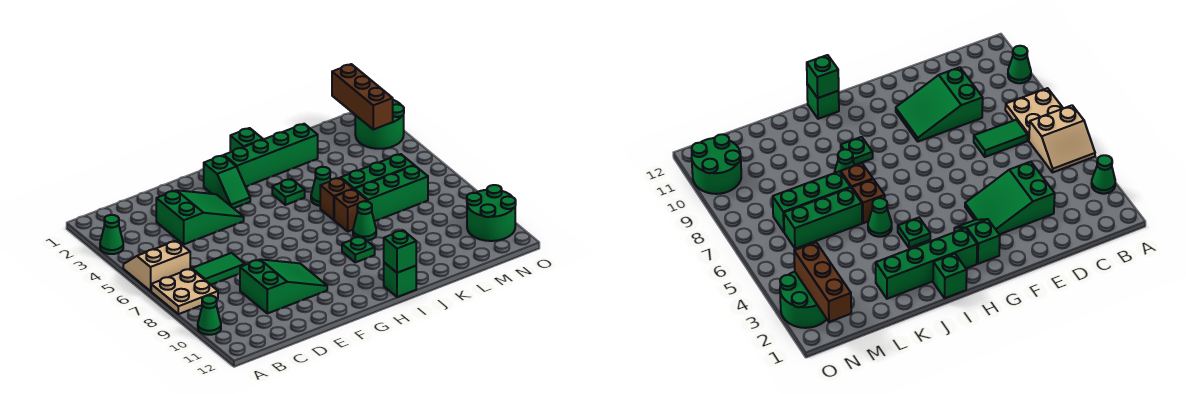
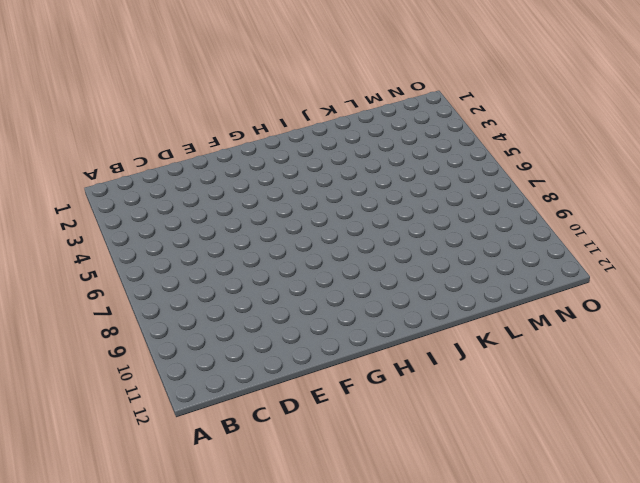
none -> green cone A3 level 1
none -> tan slope A5:B6 level 1 top 6
none -> tan plate A7:B8 level 1

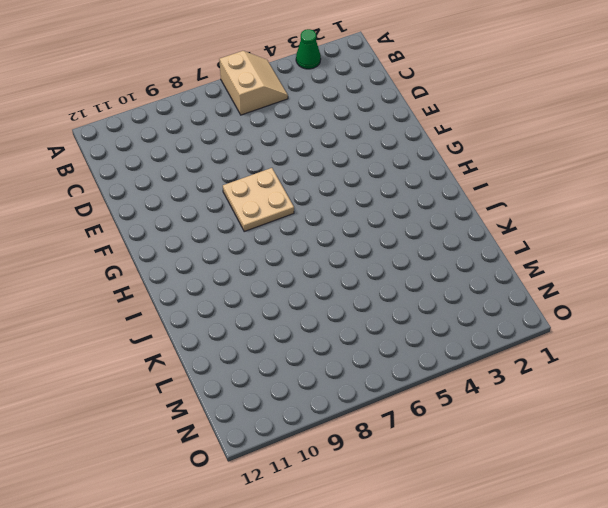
tan plate F7:G8 level 1 -> tan plate A7:B8 level 1
none -> green cone A10 level 1
none -> green tile C7:D7 level 1
none -> green slope D3:F4 level 1 top D

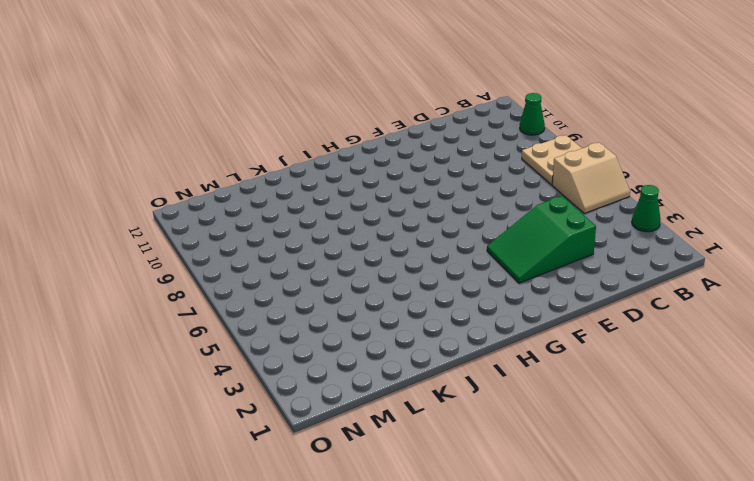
none -> green tile C7:D7 level 1
none -> green slope D9:F10 level 1 top D
none -> green slope G2:G3 level 1 top 2

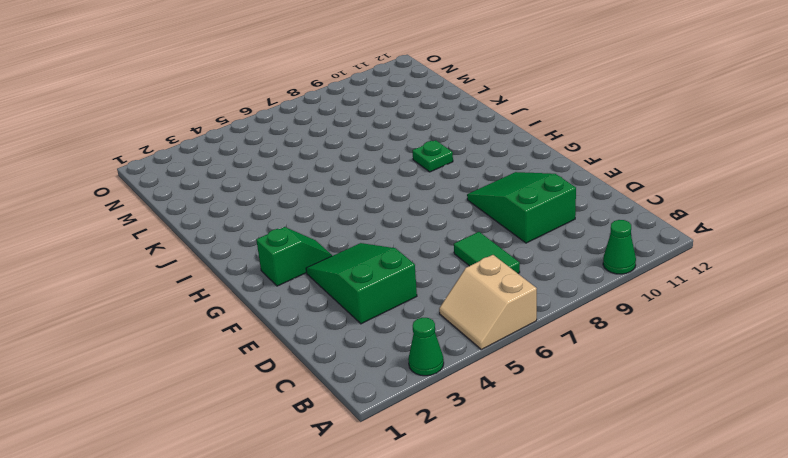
none -> tan plate A7:B8 level 1
none -> green brick H2:K2 level 1
none -> green brick I1 level 1

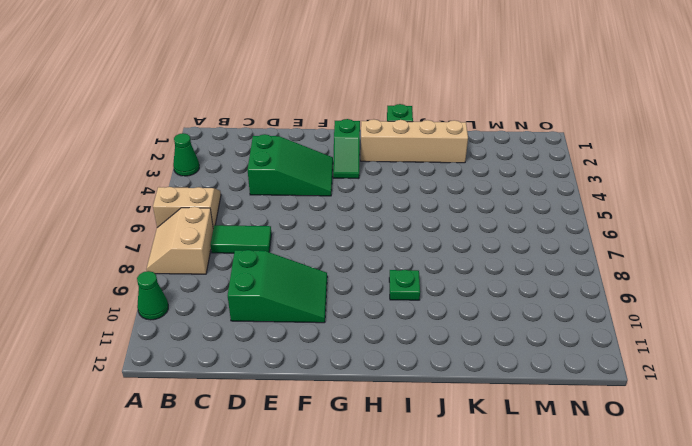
tan slope A7:B8 level 1 top B -> tan plate A7:B8 level 1
tan brick H2:K2 level 1 -> green brick H2:K2 level 1
none -> green plate I4 level 1
none -> green brick I12 level 1
none -> green cone J5 level 1

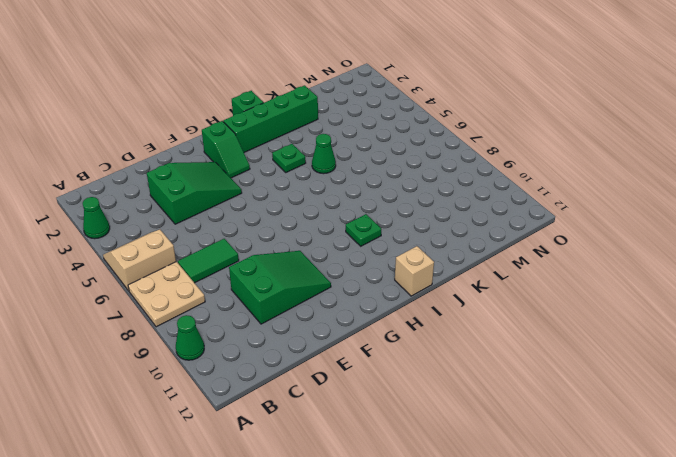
tan brick I12 level 1 -> green brick I12 level 1
none -> brown brick J6 level 1
none -> brown brick J7 level 1
none -> green cone J8 level 1

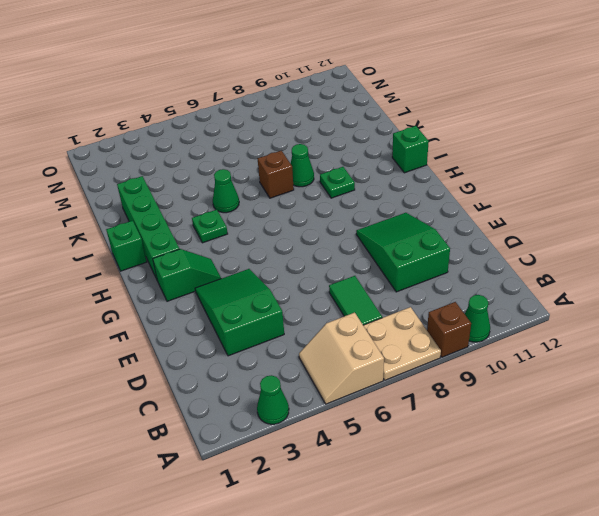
brown brick A9 level 1 -> brown brick J6 level 1
none -> green brick K6:M6 level 1
none -> green brick K7:M7 level 1
none -> green round brick N2:O3 level 1

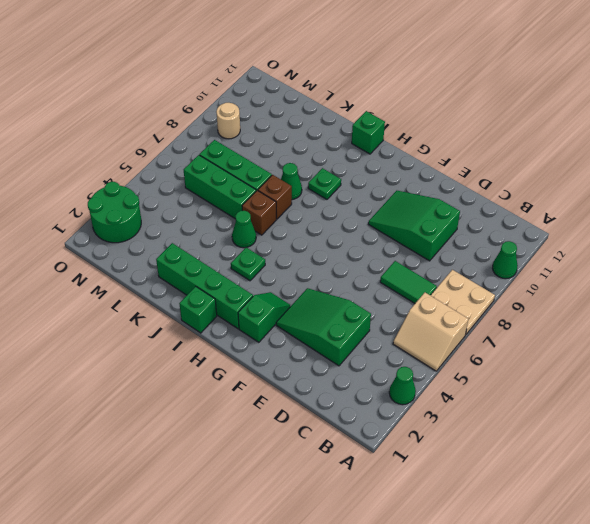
tan round brick N9 level 1 -> none
none -> green round brick N10:O11 level 1
none -> green brick I12 level 2
none -> brown brick N1:N3 level 2

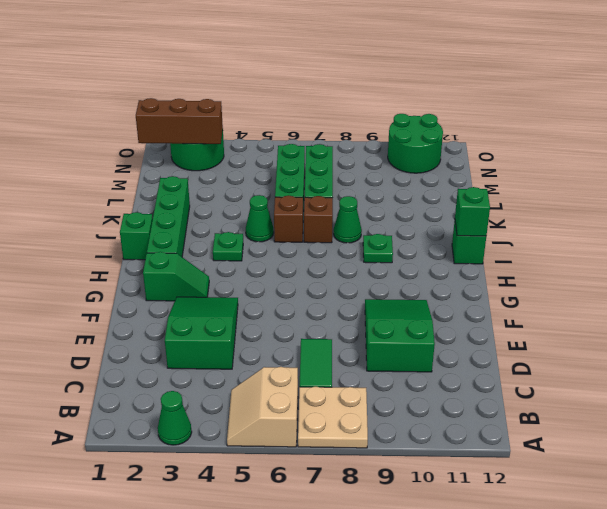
none -> green cone A10 level 1

